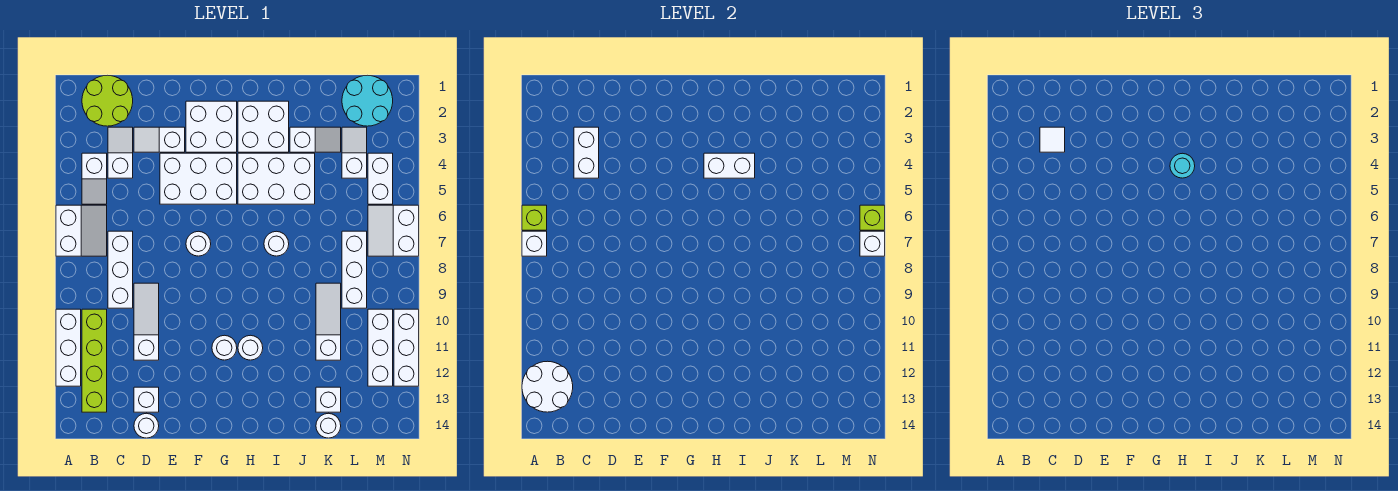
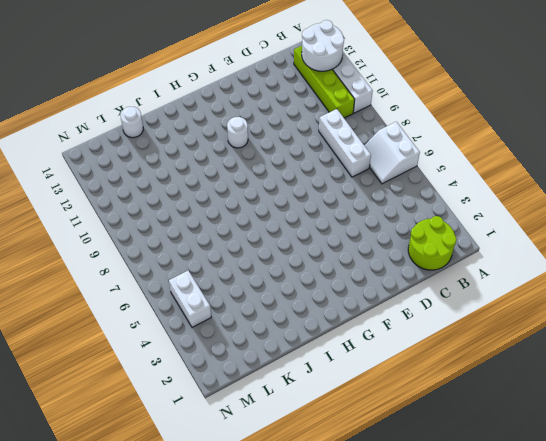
none -> white slope B4:B5 level 1 top 4
none -> white slope C3:C4 level 1 top 4
none -> white slope D3:E3 level 1 top E
none -> white slope D9:D11 level 1 top 11

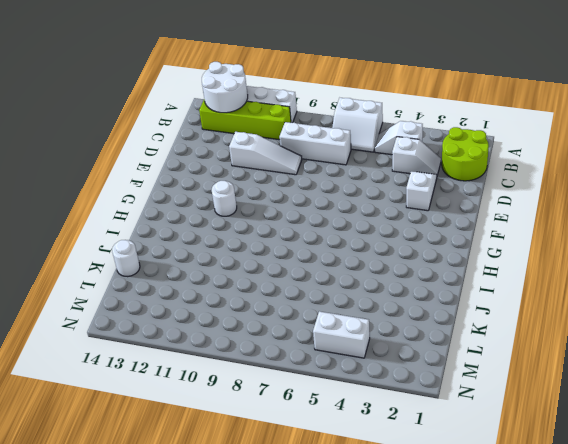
none -> white brick D13 level 1
none -> white round brick D14 level 1
none -> white brick E4:G5 level 1
none -> white brick F2:G3 level 1

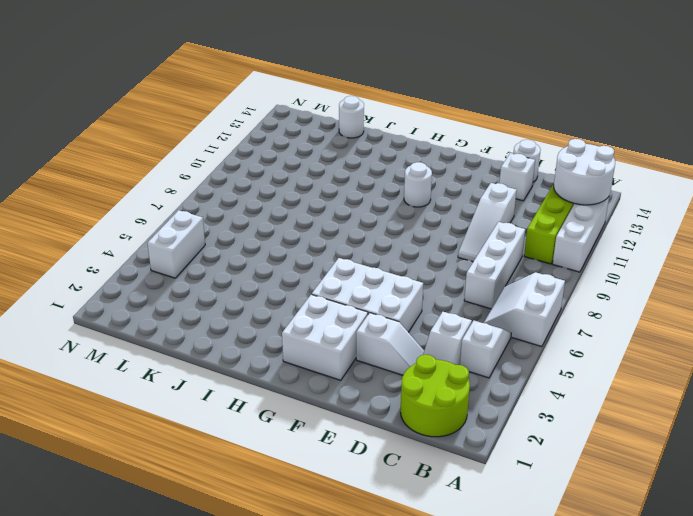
none -> white round brick F7 level 1
none -> white brick H2:I3 level 1
none -> white brick H4:J5 level 1
none -> white round brick H11 level 1

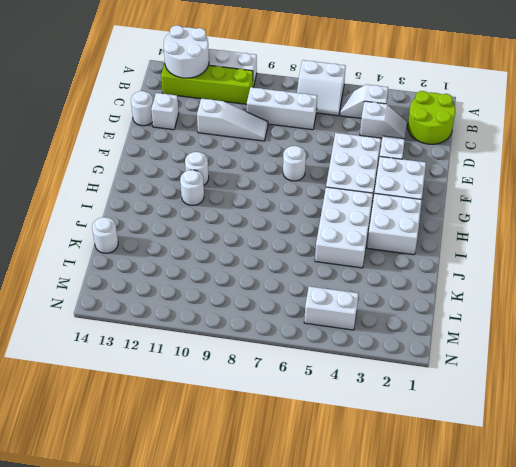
none -> white round brick I7 level 1
none -> white slope J3:K3 level 1 top J
none -> white slope K9:K11 level 1 top 11
none -> white brick K13 level 1

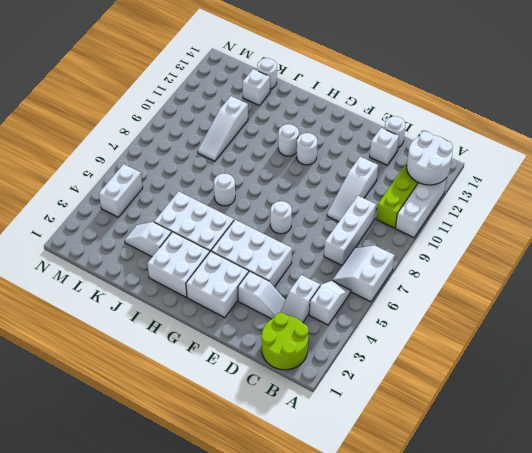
none -> cyan round brick L1:M2 level 1
none -> white slope L3:L4 level 1 top 4
none -> white brick L7:L9 level 1
none -> white slope M6:N7 level 1 top N

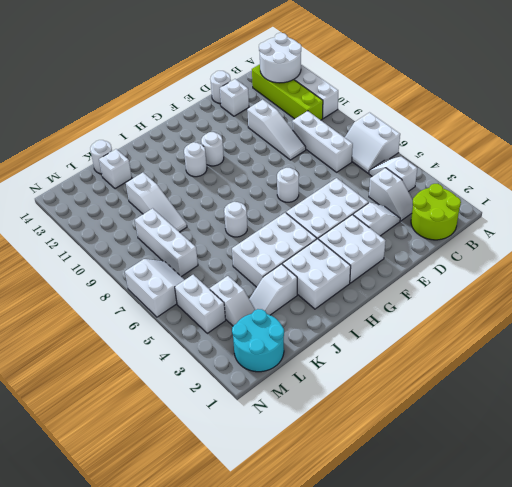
none -> white brick M10:M12 level 1
none -> white brick N10:N12 level 1
none -> lime brick A6 level 2
none -> white brick A7 level 2

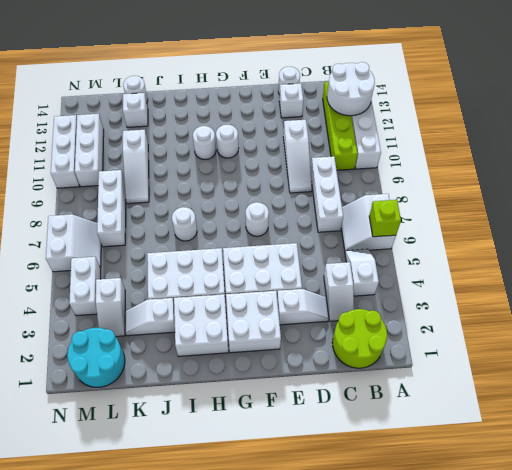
none -> white brick A7 level 2
none -> white brick C3:C4 level 2
none -> white brick H4:I4 level 2
none -> lime brick N6 level 2

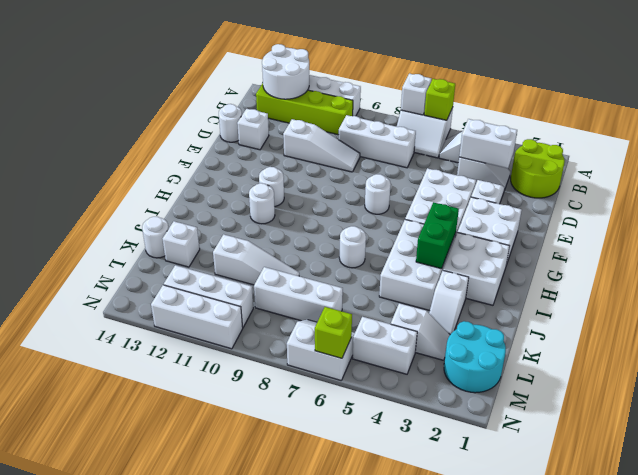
green brick H4:I4 level 2 -> white brick H4:I4 level 2
none -> white brick N7 level 2
none -> white tile C3 level 3
none -> cyan round brick H4 level 3

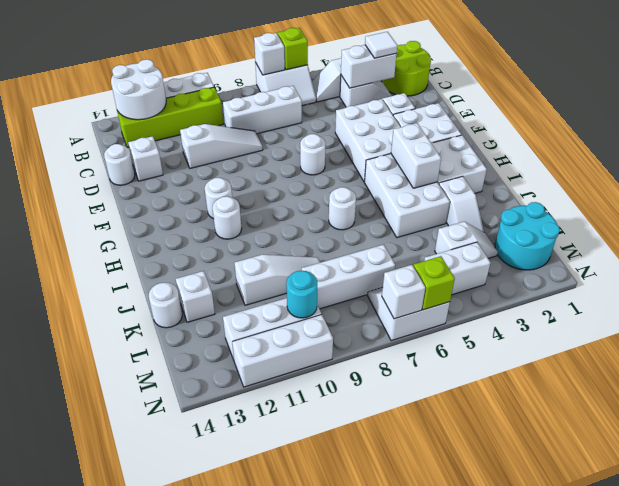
cyan round brick M10 level 2 -> cyan round brick H4 level 3

